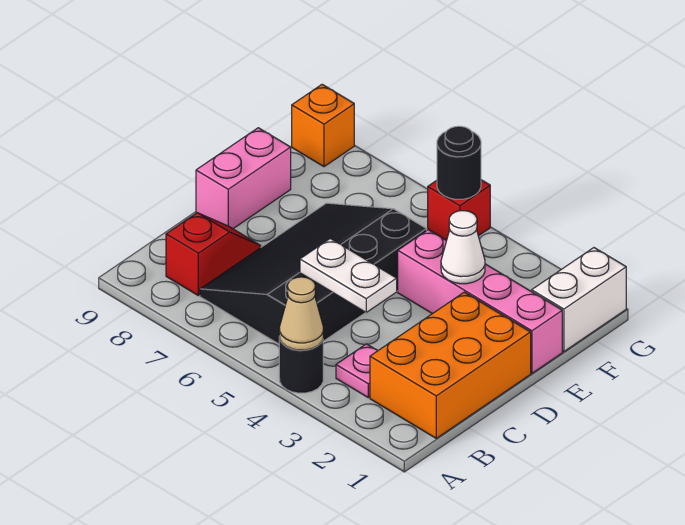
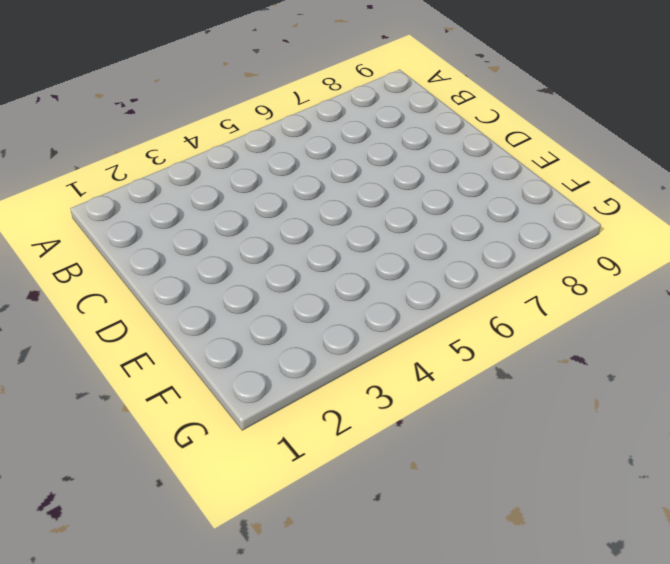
none -> black round brick A4 level 1
none -> orange brick B1:D2 level 1
none -> pink plate B3 level 1

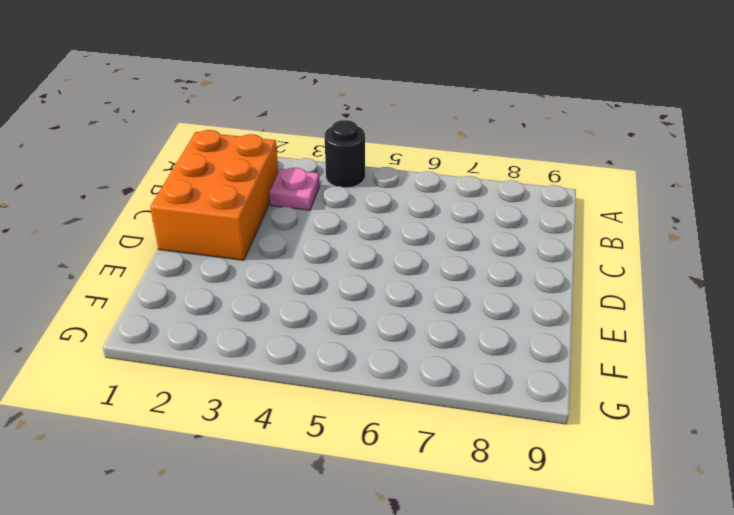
none -> black slope B5:E7 level 1 top 5
none -> red slope B8:C8 level 1 top B
none -> pink brick D9:E9 level 1

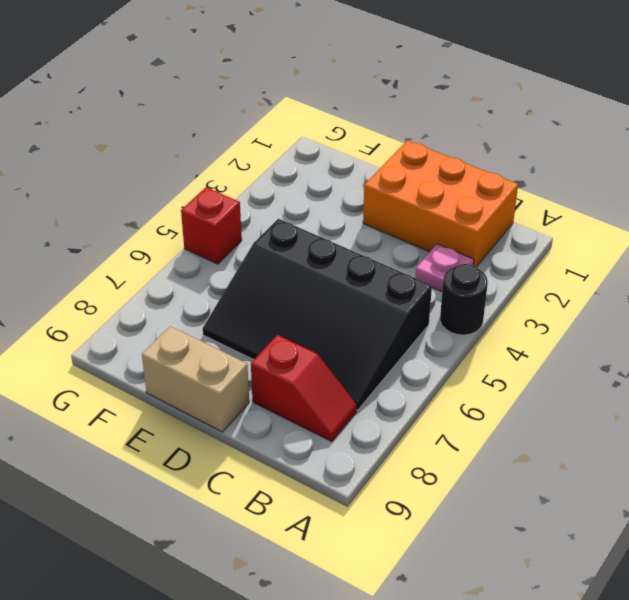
red slope B8:C8 level 1 top C -> red slope B8:C8 level 1 top B
tan brick D9:E9 level 1 -> pink brick D9:E9 level 1
none -> pink brick E1:E4 level 1
none -> white brick F1:G1 level 1
none -> orange brick G9 level 1

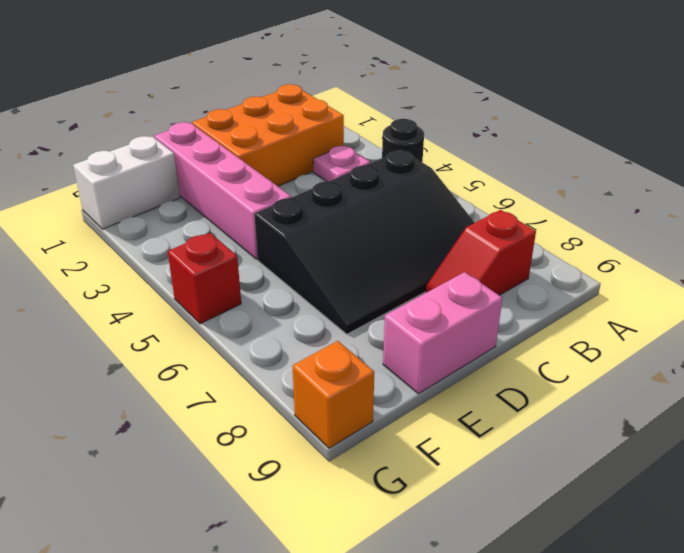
none -> tan cone A4 level 2
none -> white plate C4:C5 level 2
none -> white cone E3 level 2

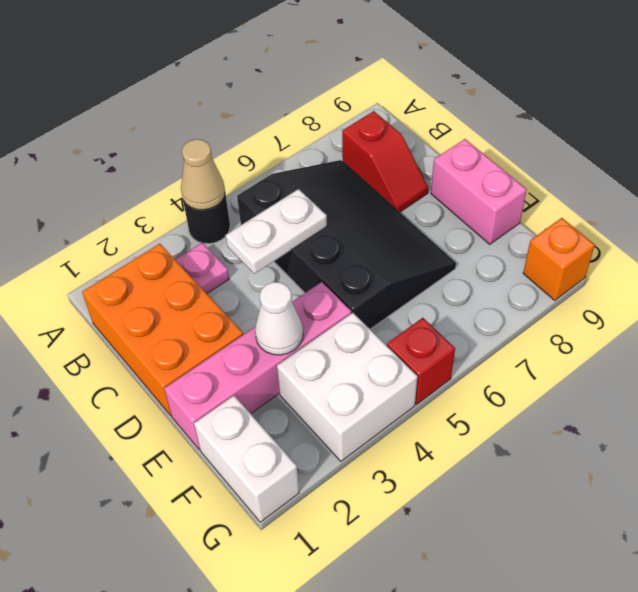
white brick F3:G4 level 1 -> none
none -> black round brick G5 level 2

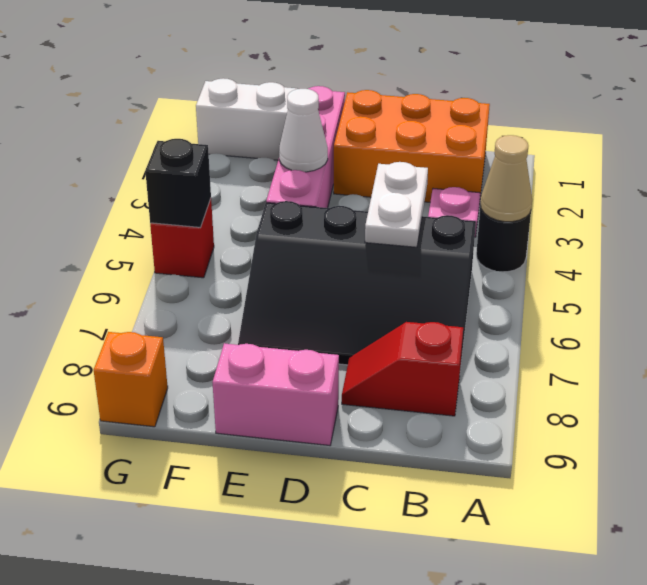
black brick G5 level 2 -> black round brick G5 level 2

